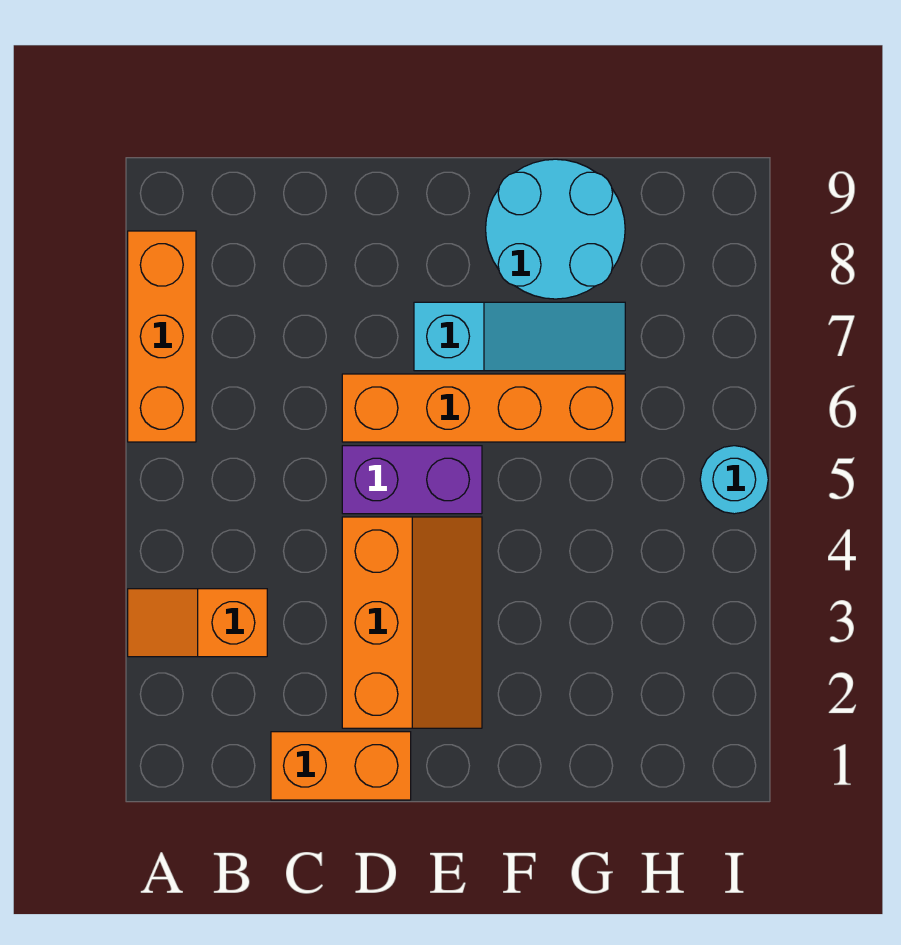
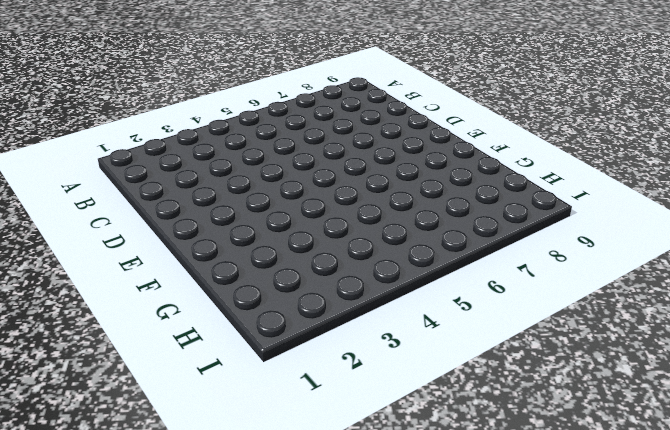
none -> orange slope A3:B3 level 1 top B
none -> orange brick A6:A8 level 1

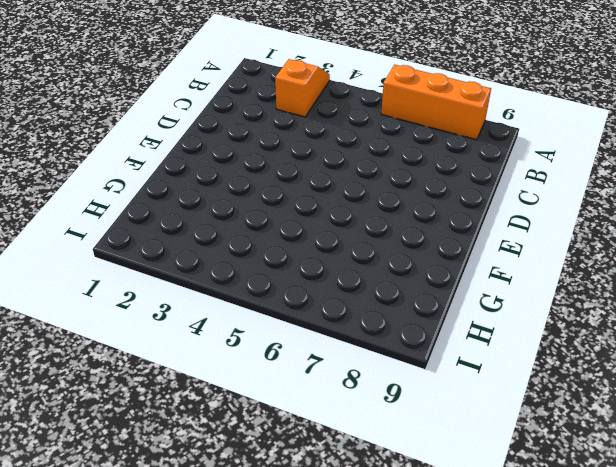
none -> orange brick C1:D1 level 1
none -> orange slope D2:E4 level 1 top D

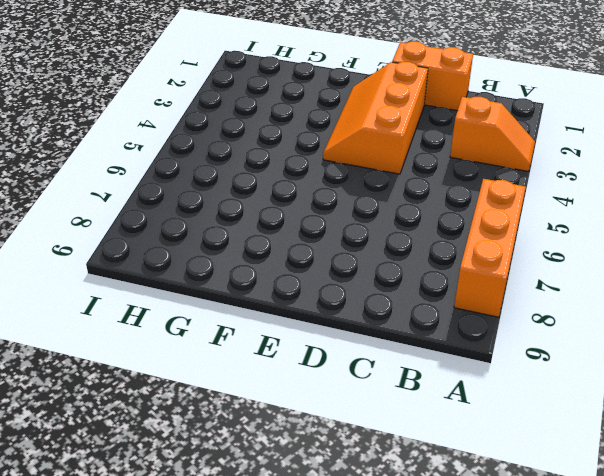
none -> purple brick D5:E5 level 1
none -> orange brick D6:G6 level 1

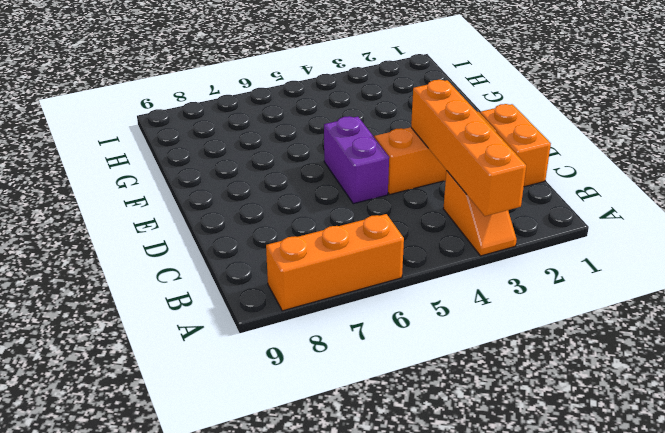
orange brick A3:D3 level 2 -> orange brick D6:G6 level 1
none -> cyan slope E7:G7 level 1 top E
none -> cyan round brick F8:G9 level 1

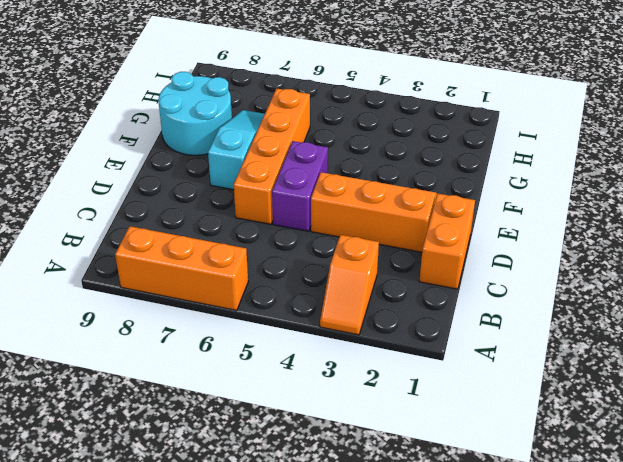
none -> cyan round brick I5 level 1

